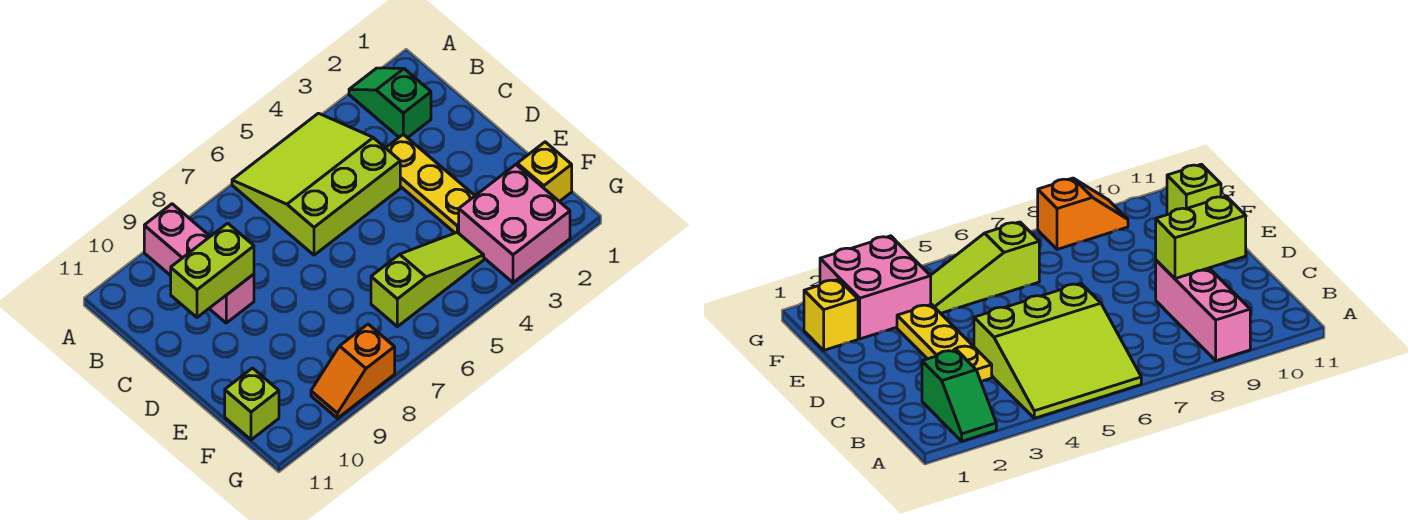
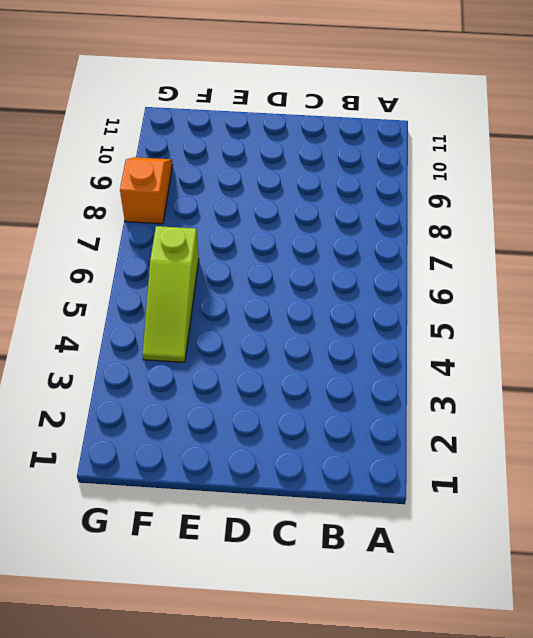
none -> green slope A2:B2 level 1 top B
none -> lime slope A4:C6 level 1 top C

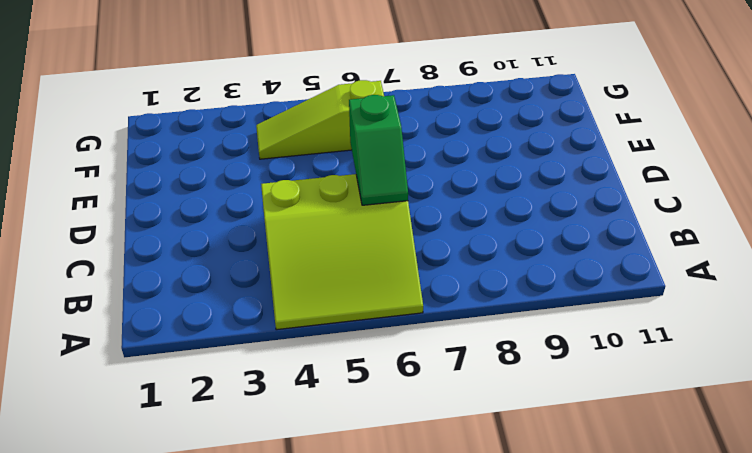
green slope C6:D6 level 2 top D -> green slope A2:B2 level 1 top B
none -> pink brick A9:C9 level 1
none -> yellow plate C3:E3 level 1

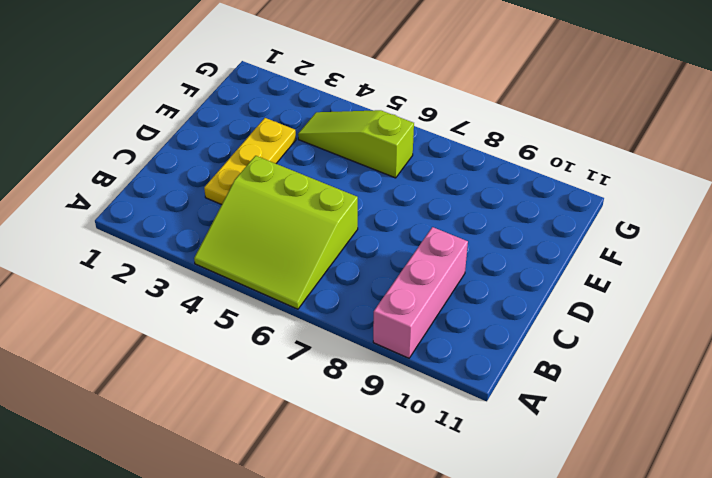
none -> green slope A2:B2 level 1 top B
none -> yellow brick F1 level 1

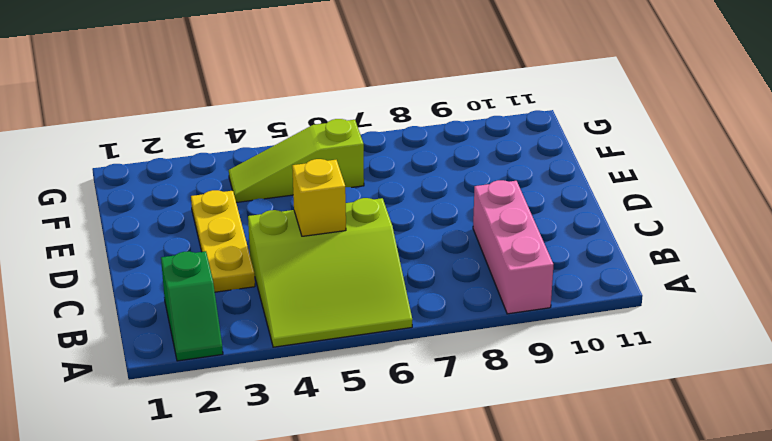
yellow brick C5 level 2 -> yellow brick F1 level 1
none -> pink brick F2:G3 level 1
none -> lime brick F11 level 1

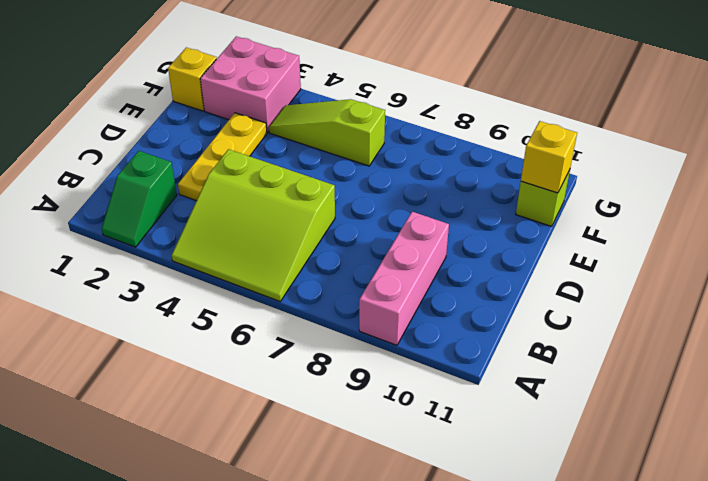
yellow brick F11 level 2 -> none
none -> orange slope G8:G9 level 1 top 8
none -> lime brick C9:C10 level 2

